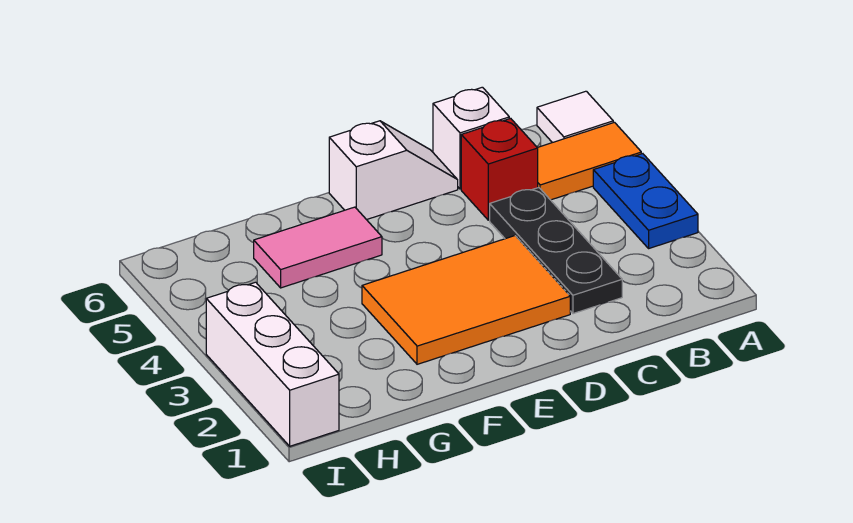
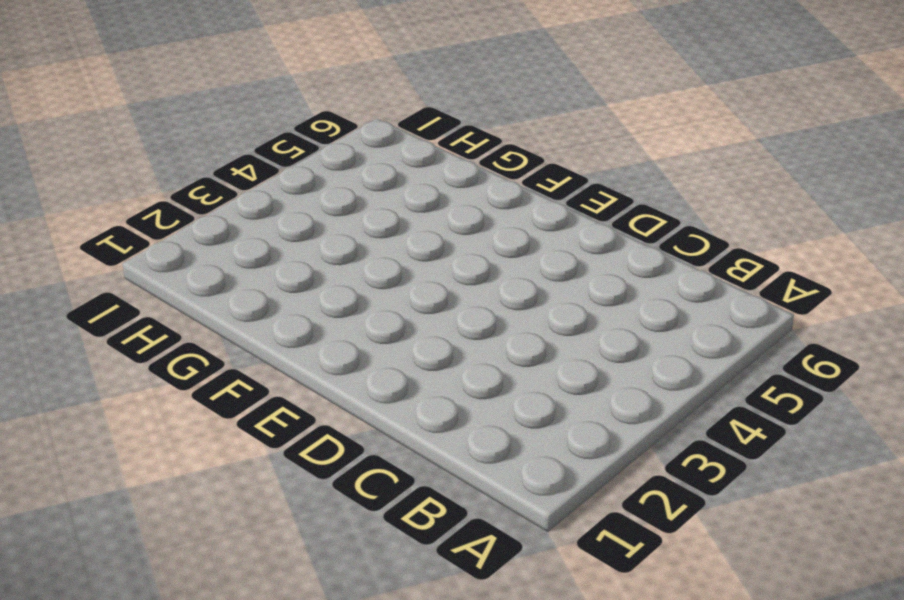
none -> blue plate A3:A4 level 1
none -> orange tile A5:B5 level 1

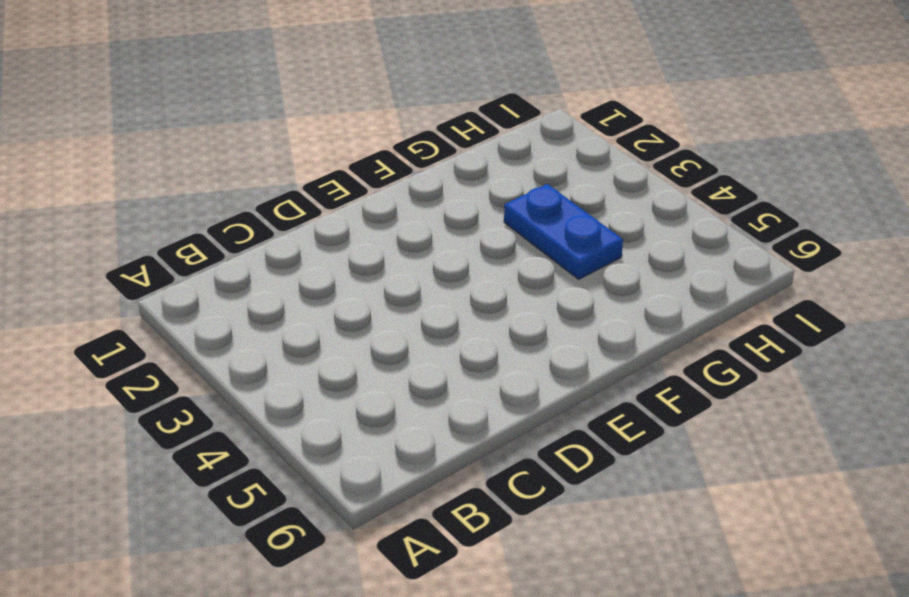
blue plate G3:G4 level 1 -> blue plate A3:A4 level 1
none -> orange tile A5:B5 level 1
none -> white tile A6 level 1

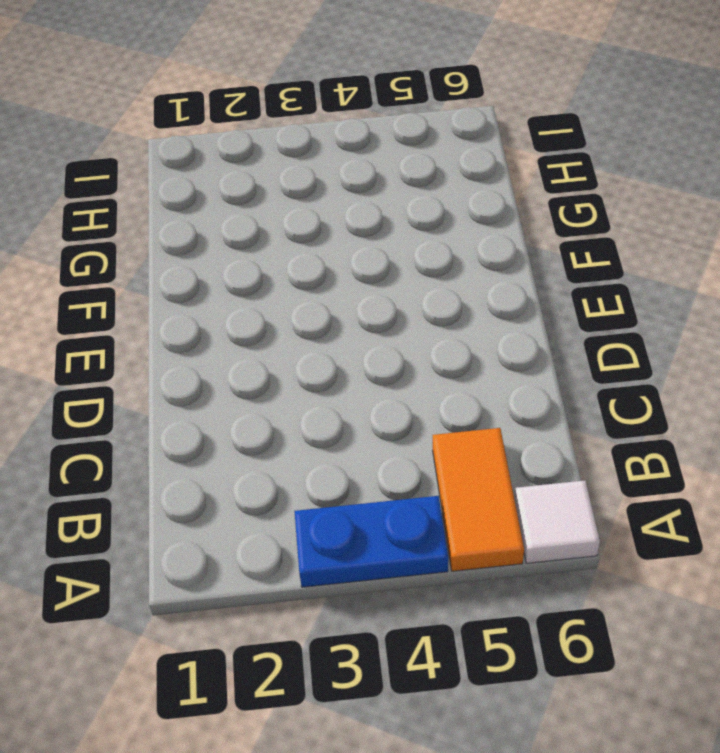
none -> black plate C2:C4 level 1
none -> red brick C5 level 1

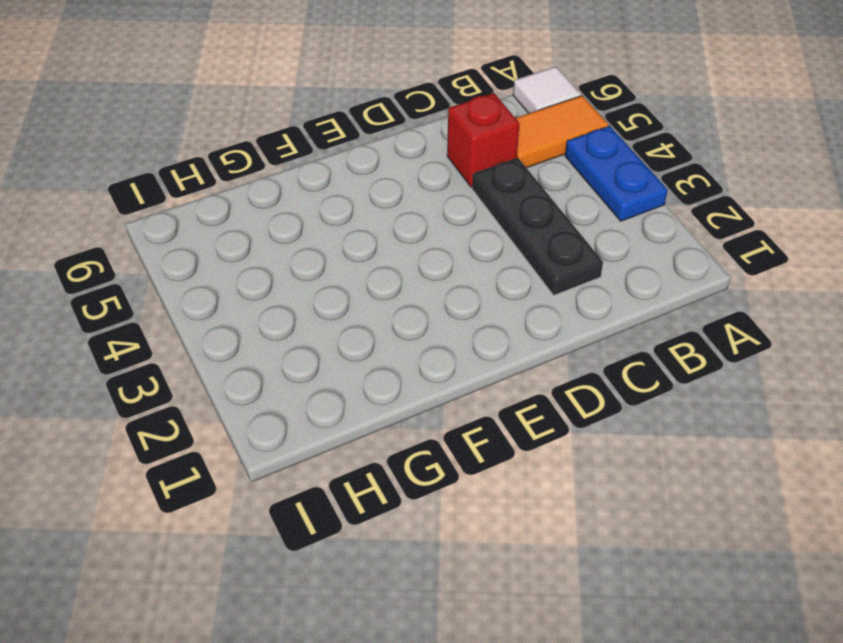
none -> white brick C6 level 1
none -> orange tile D2:F3 level 1

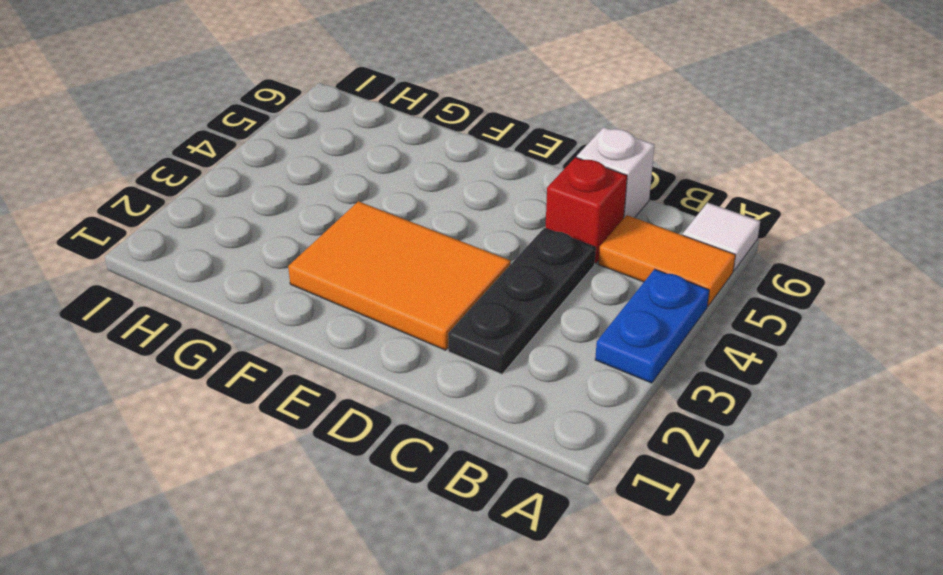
none -> white slope D6:E6 level 1 top E
none -> pink tile F5:G5 level 1

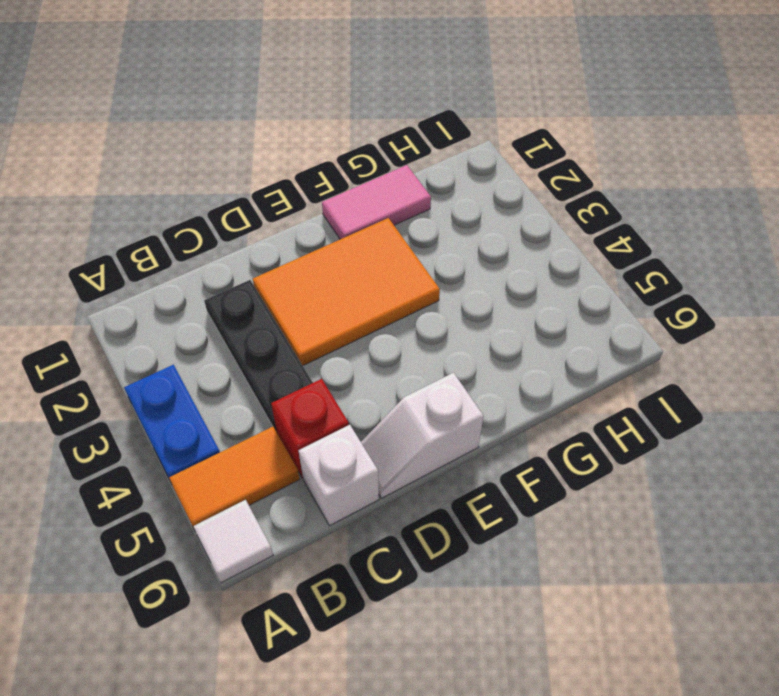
pink tile F1:G1 level 1 -> pink tile F5:G5 level 1
none -> white brick I1:I3 level 1

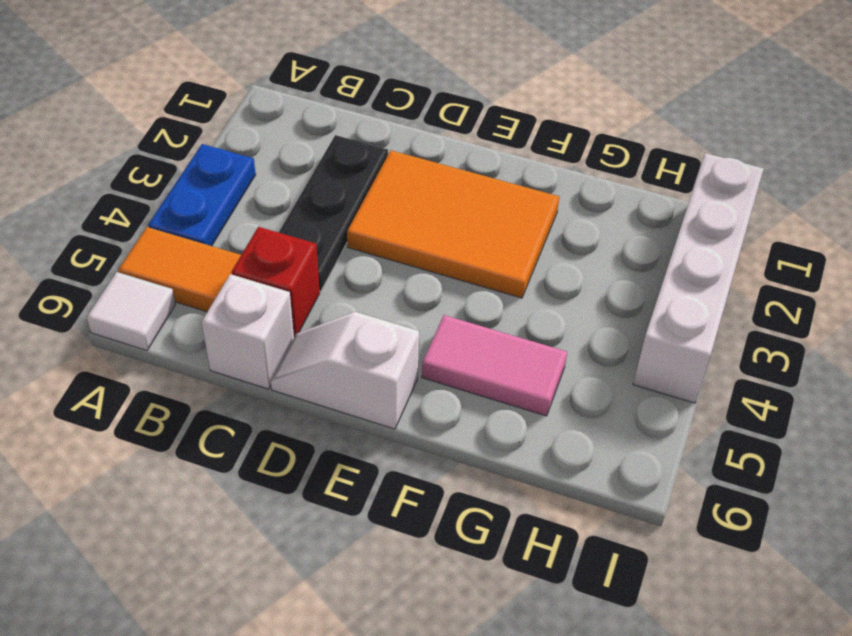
white brick I1:I4 level 1 -> white brick I1:I3 level 1

